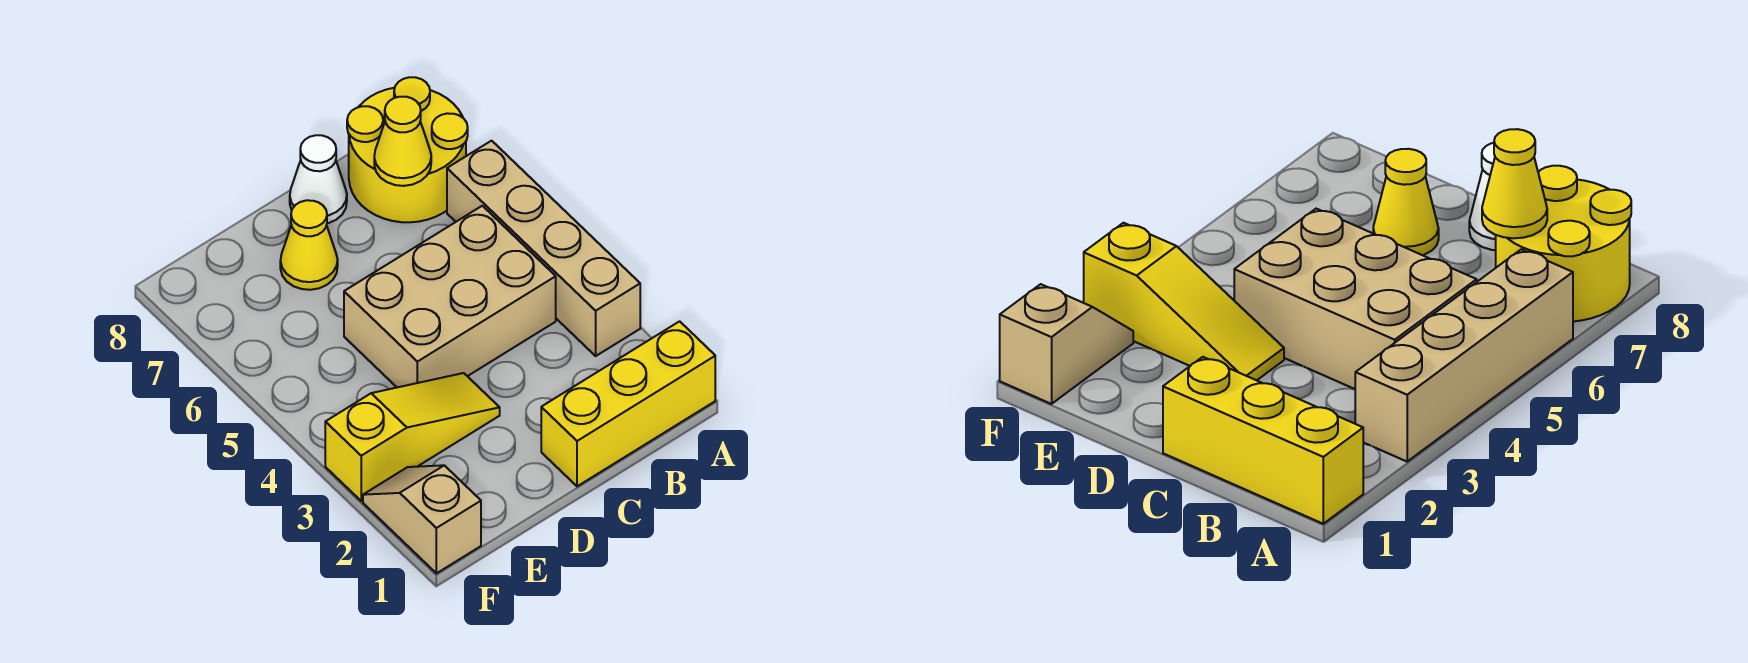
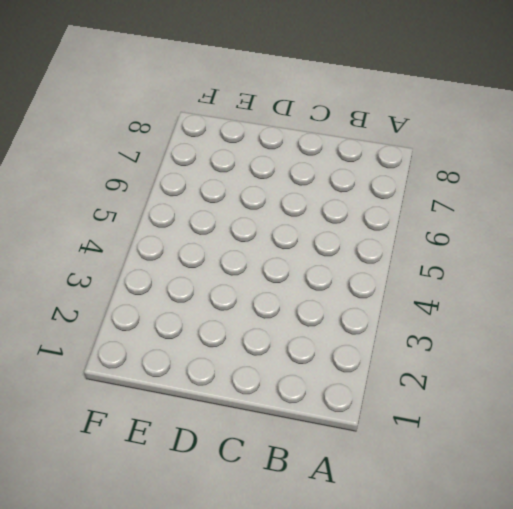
none -> yellow brick A1:C1 level 1
none -> tan brick A3:A6 level 1

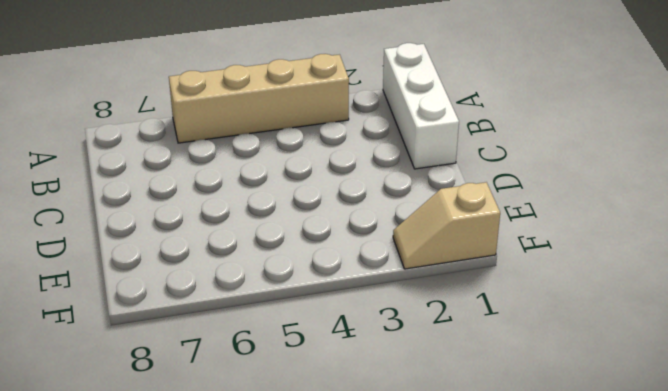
white brick A1:C1 level 1 -> yellow brick A1:C1 level 1
none -> yellow round brick A7:B8 level 1
none -> tan brick B4:D5 level 1

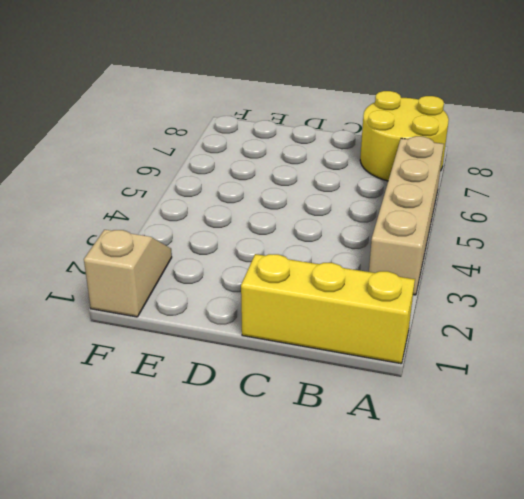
none -> tan brick B4:D5 level 1
none -> white cone C8 level 1

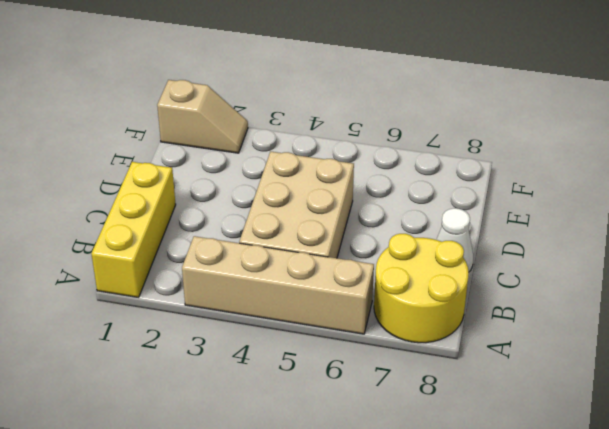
none -> yellow slope D3:F3 level 1 top F
none -> yellow cone D7 level 1

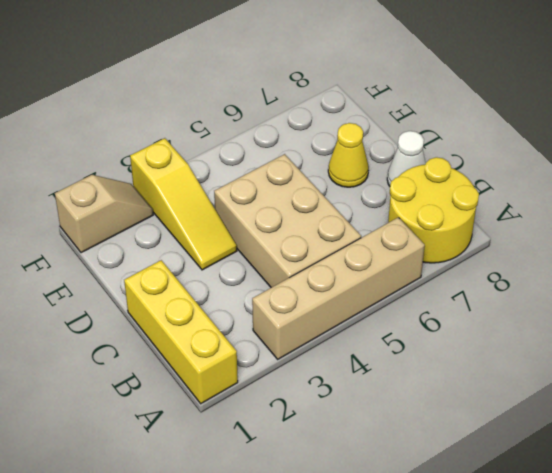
none -> yellow cone B7 level 2

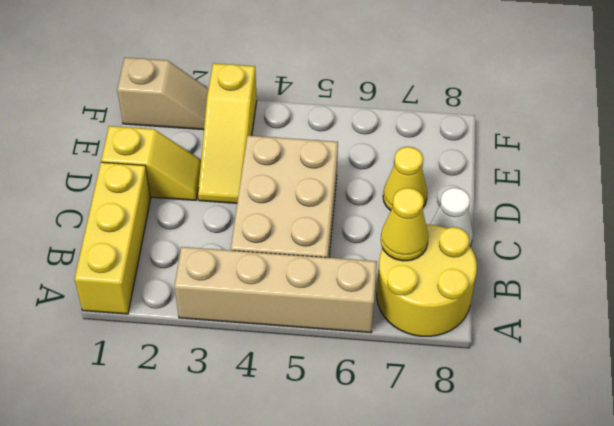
yellow slope D1:D2 level 1 top 1 -> none

